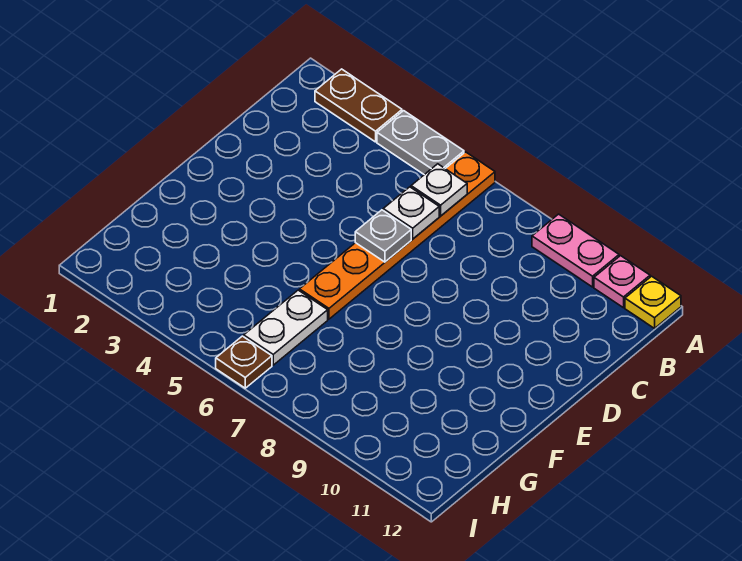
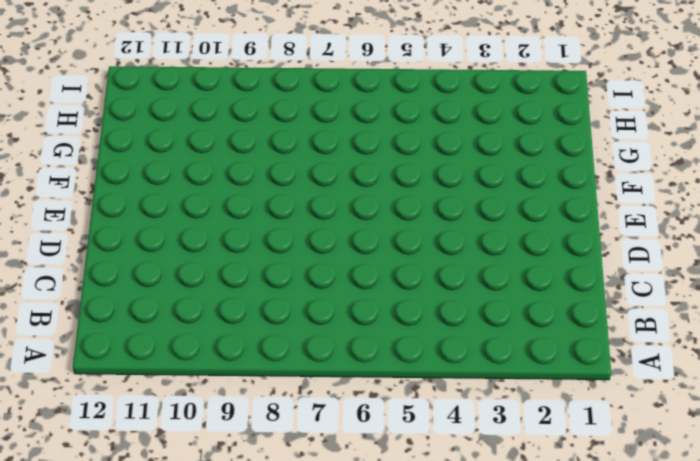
none -> brown plate A2:A3 level 1
none -> grey plate A4:A5 level 1

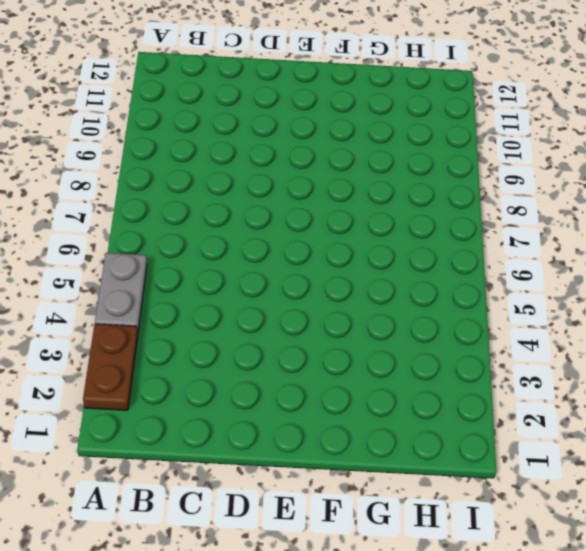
none -> orange plate A6:F6 level 1
none -> pink plate A9:A10 level 1

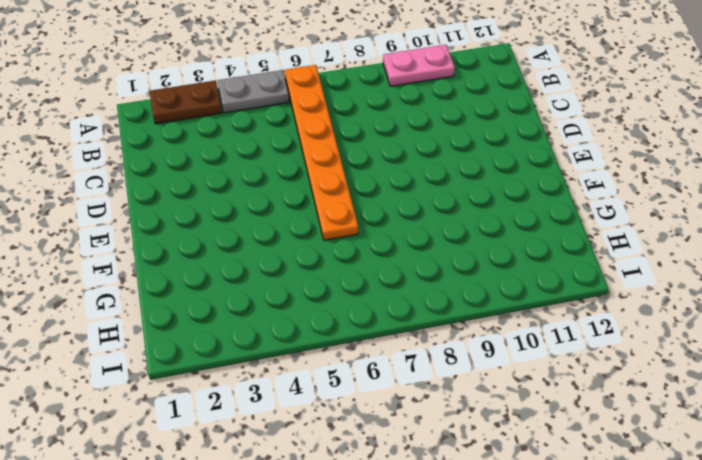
none -> pink plate A11 level 1
none -> yellow plate A12 level 1

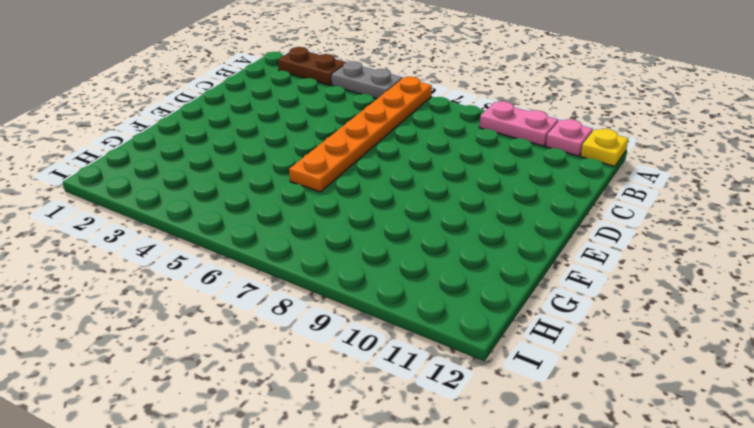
none -> white plate G6:H6 level 1
none -> brown plate I6 level 1

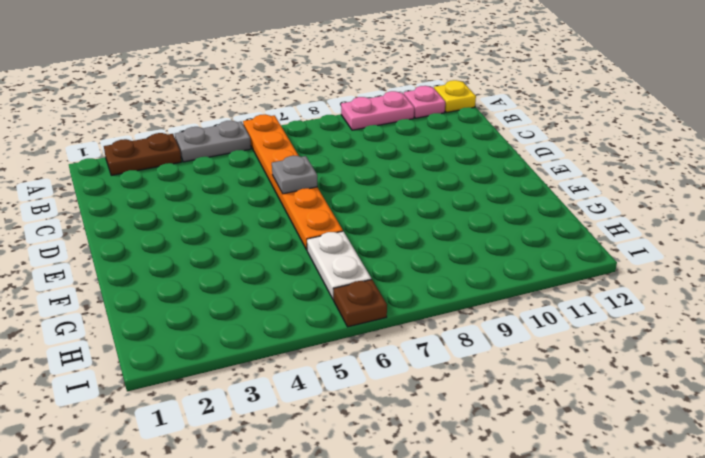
none -> white plate B6 level 2
none -> white plate C6 level 2

